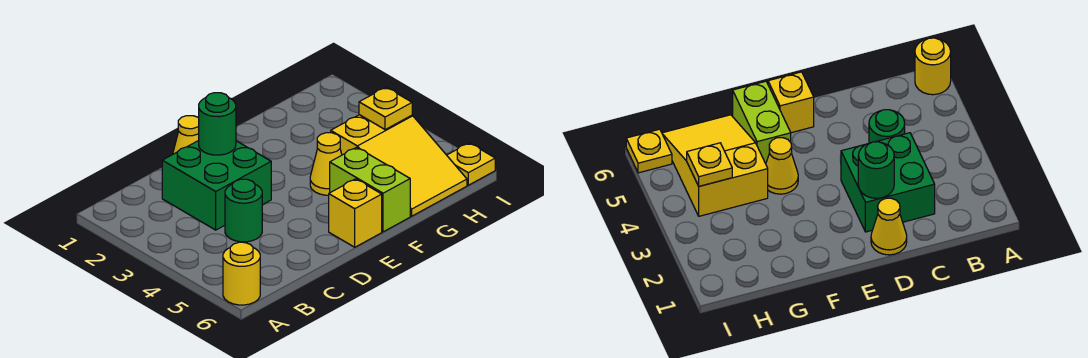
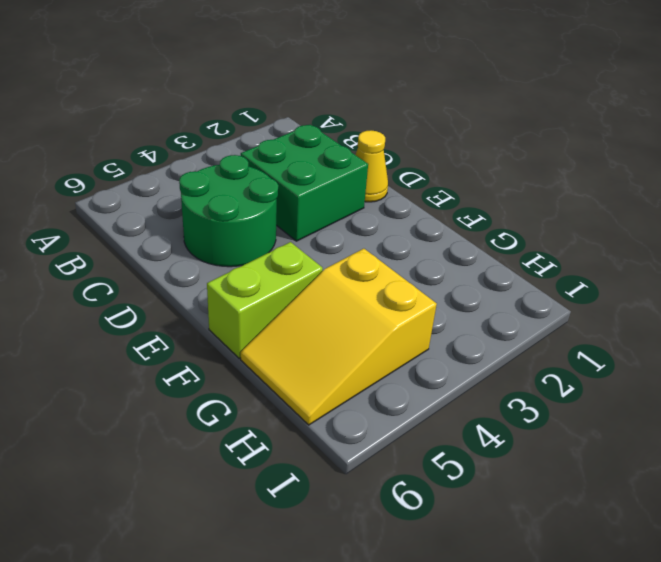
green round brick C4:D5 level 1 -> green round brick C4 level 1
none -> yellow round brick A6 level 1
none -> yellow brick E6 level 1

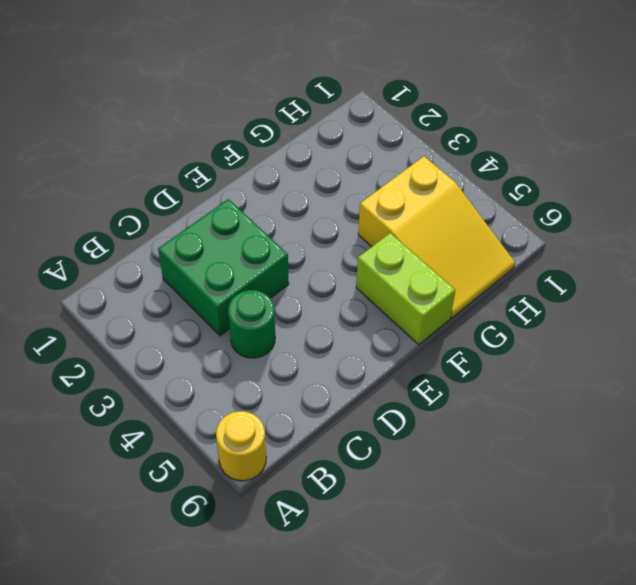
none -> yellow cone D1 level 1
none -> yellow brick E6 level 1

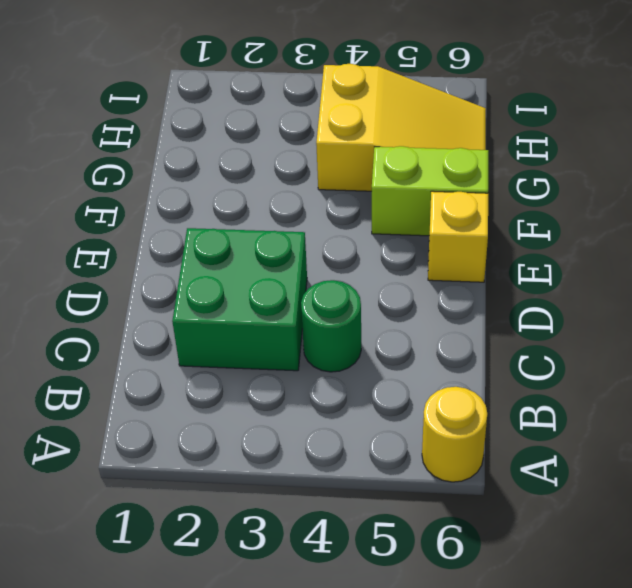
none -> yellow cone D1 level 1
none -> yellow cone F4 level 1

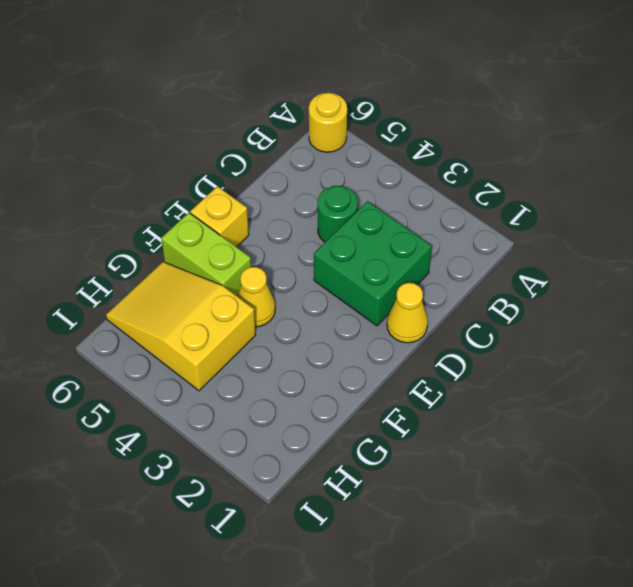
none -> yellow plate I6 level 1
none -> green round brick D2 level 2

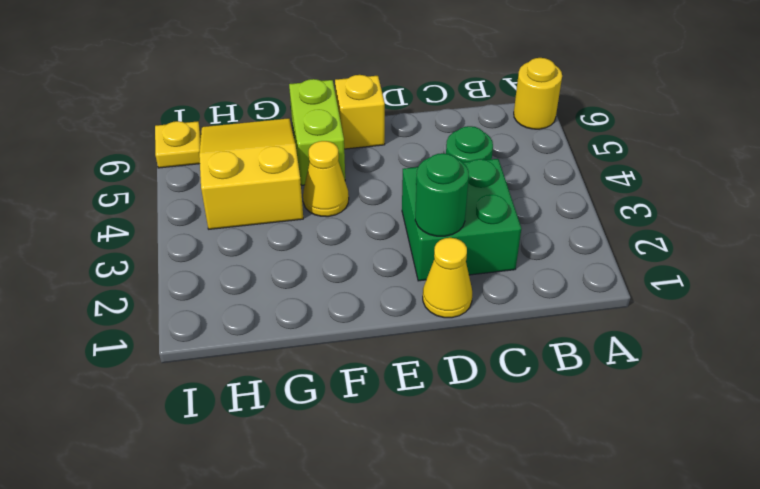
none -> yellow plate H4 level 2

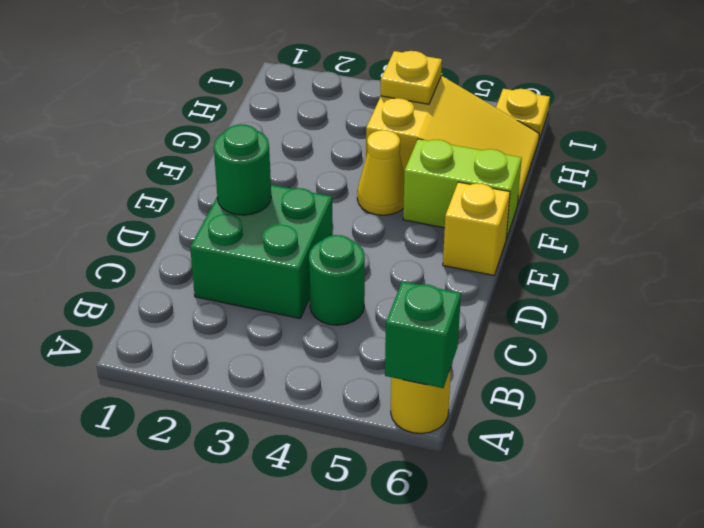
green brick A6 level 2 -> none
none -> yellow cone D1 level 1

